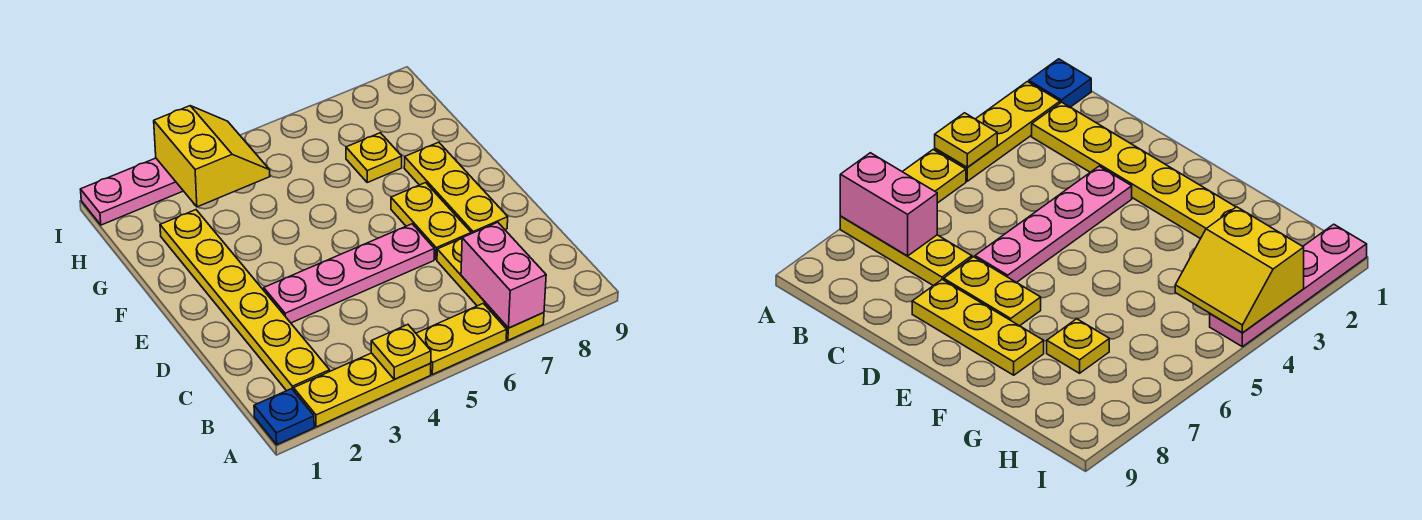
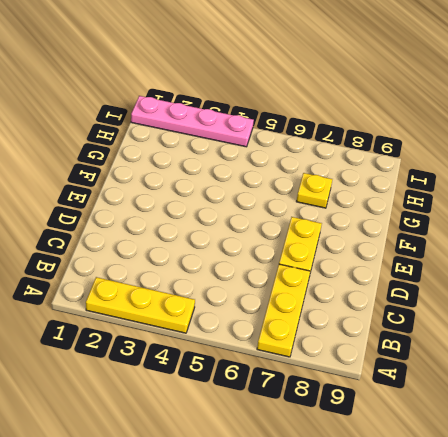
none -> blue plate A1 level 1
none -> yellow plate A5:A6 level 1
none -> yellow plate B2:G2 level 1

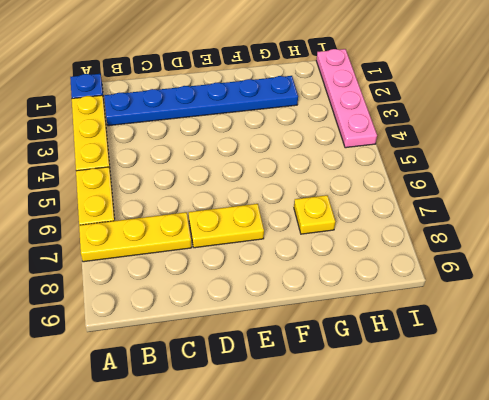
blue plate B2:G2 level 1 -> yellow plate B2:G2 level 1
none -> pink plate D3:D6 level 1
none -> yellow plate D8:F8 level 1
none -> yellow plate A4 level 2

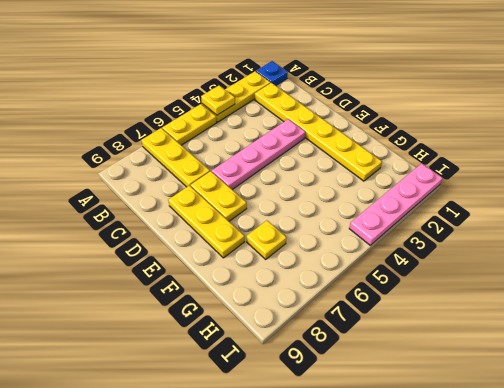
none -> pink brick A7:B7 level 2
none -> yellow slope H3:I4 level 2 top 3

